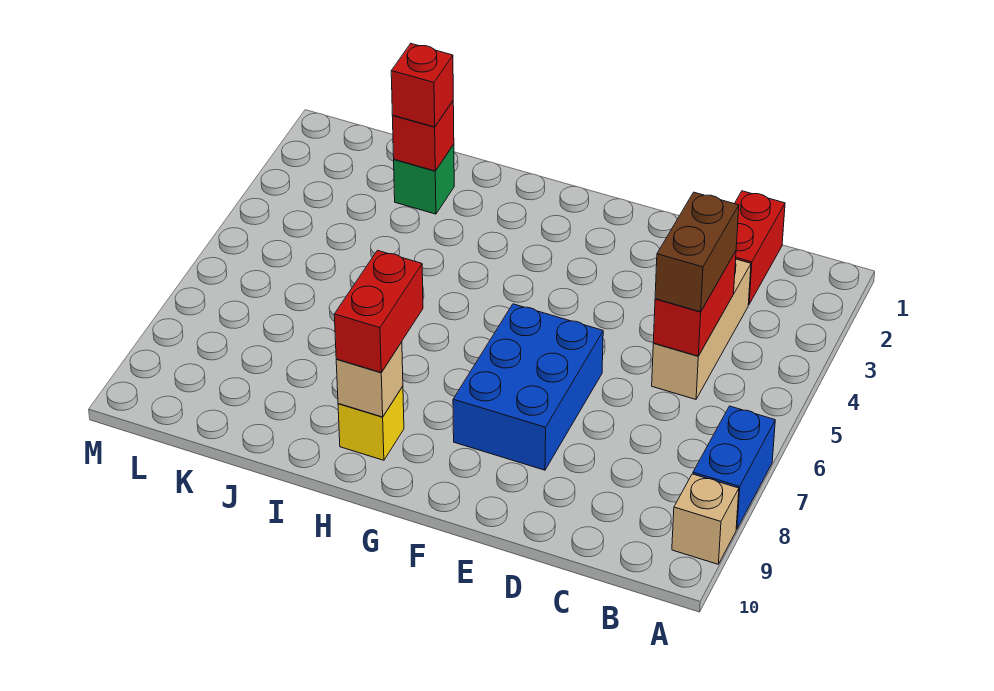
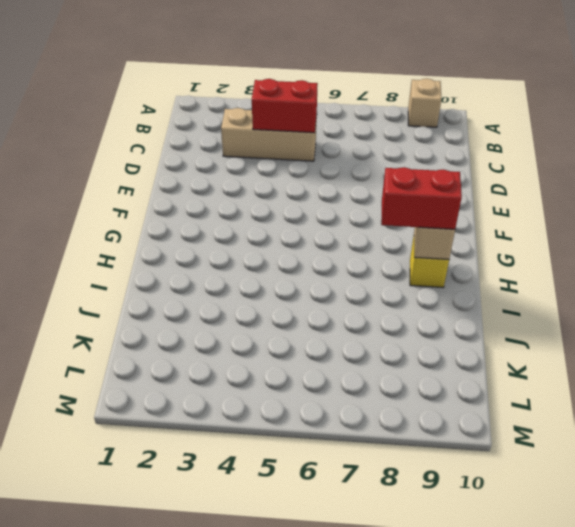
none -> blue brick A7:A8 level 1
none -> red brick C1:C2 level 1
none -> blue brick E6:F8 level 1

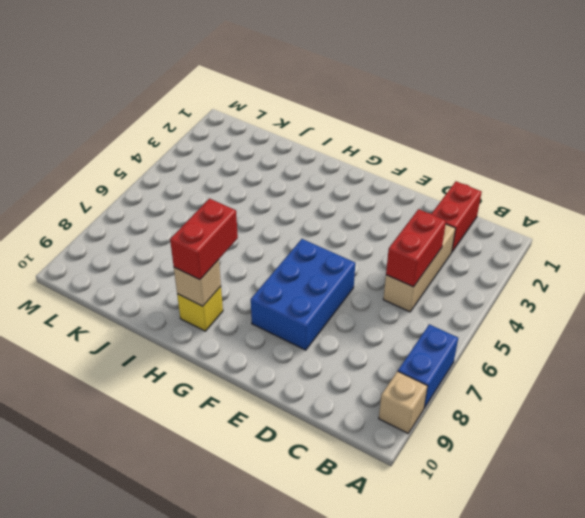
none -> green brick J2 level 1
none -> red brick J2 level 2
none -> brown brick C4:C5 level 3

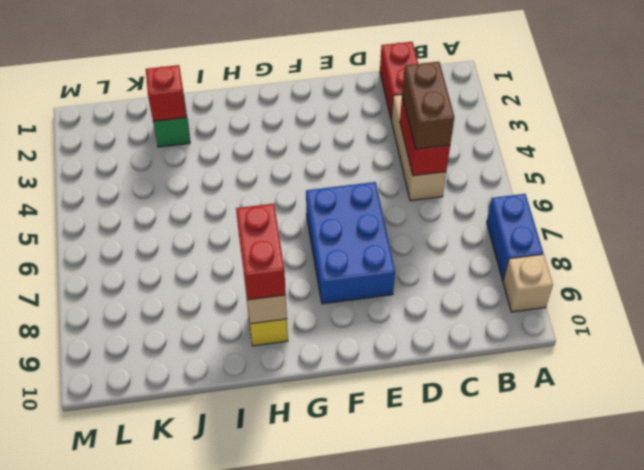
none -> red brick J2 level 3

